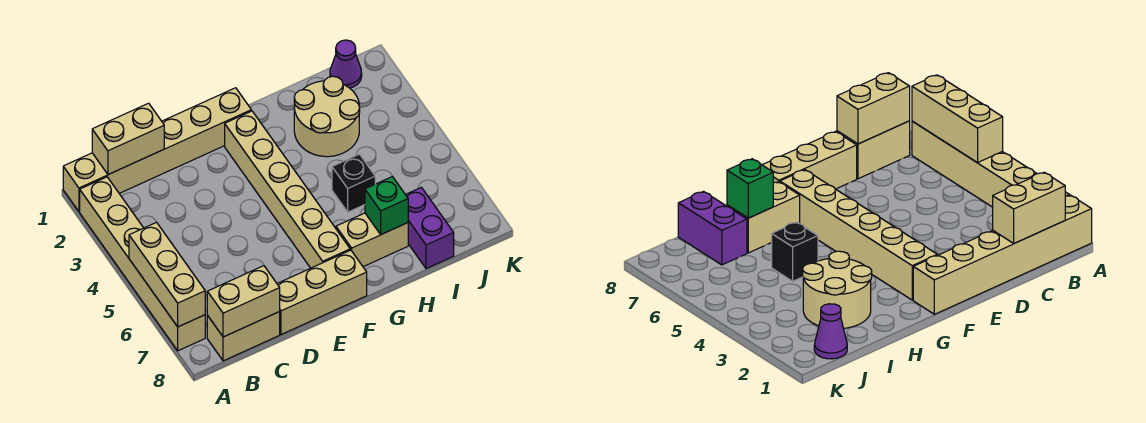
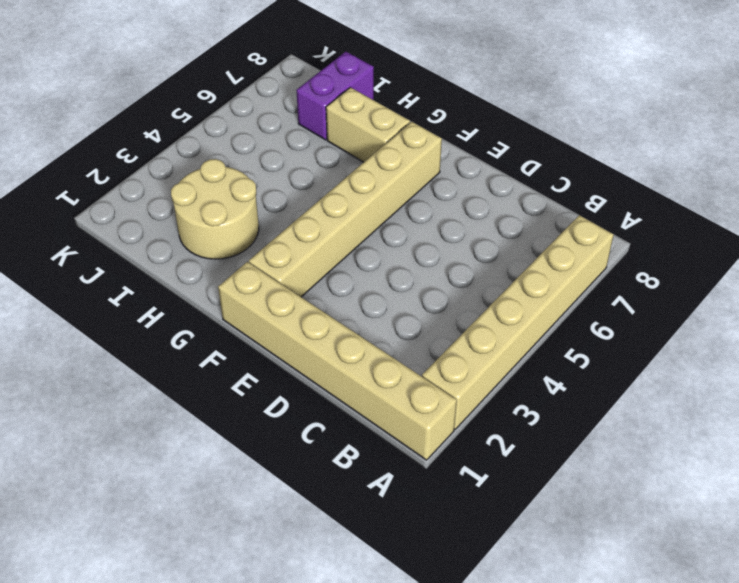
none -> tan brick B8:C8 level 1
none -> tan brick D8:F8 level 1
none -> black brick H5 level 1

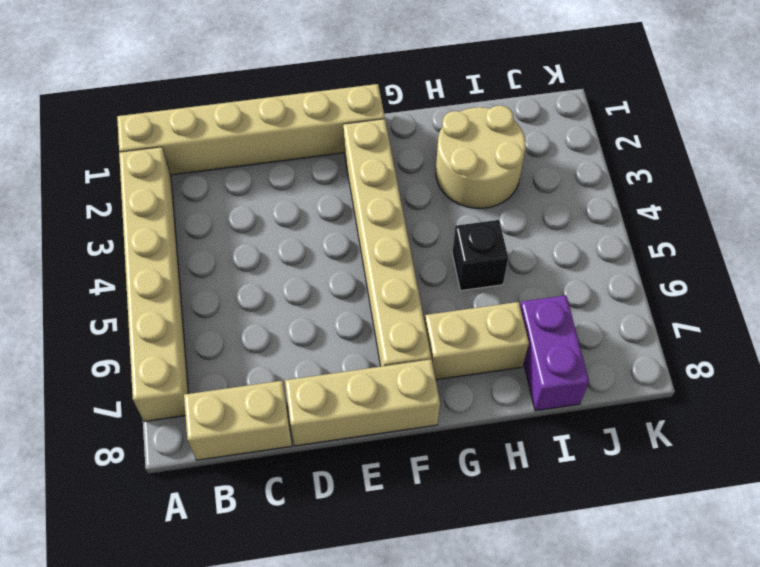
none -> purple cone J1 level 1
none -> tan brick A5:A7 level 2
none -> tan brick B1:C1 level 2

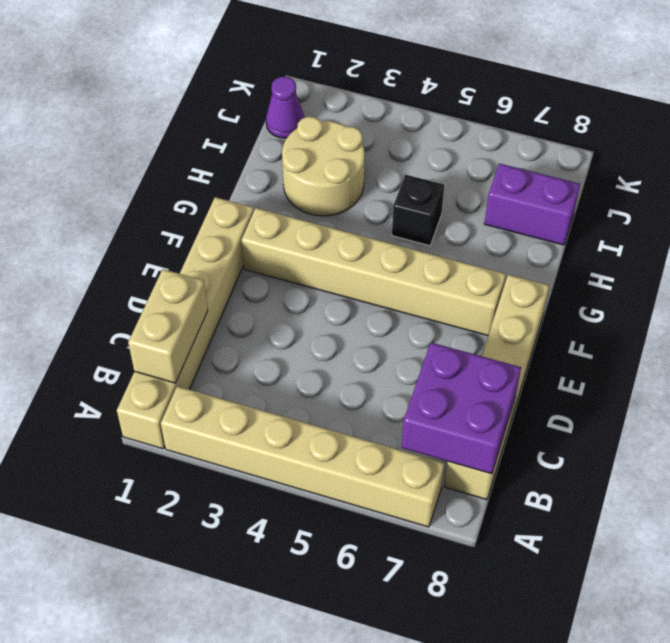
purple brick B7:C8 level 2 -> tan brick B8:C8 level 2
none -> tan brick G7:H7 level 1
none -> tan brick A5:A7 level 2
none -> green brick H7 level 2

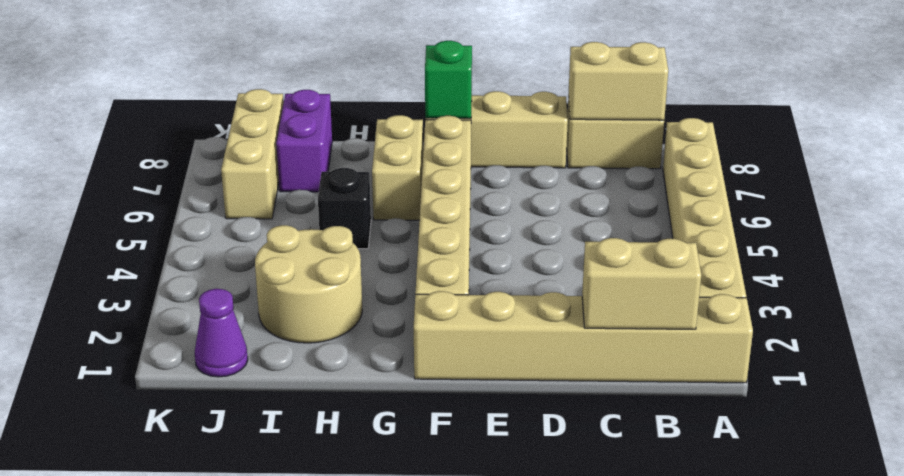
green brick F8 level 2 -> green brick H7 level 2
tan brick G6:G7 level 1 -> tan brick G7:H7 level 1
tan brick J6:J8 level 1 -> tan brick A5:A7 level 2

